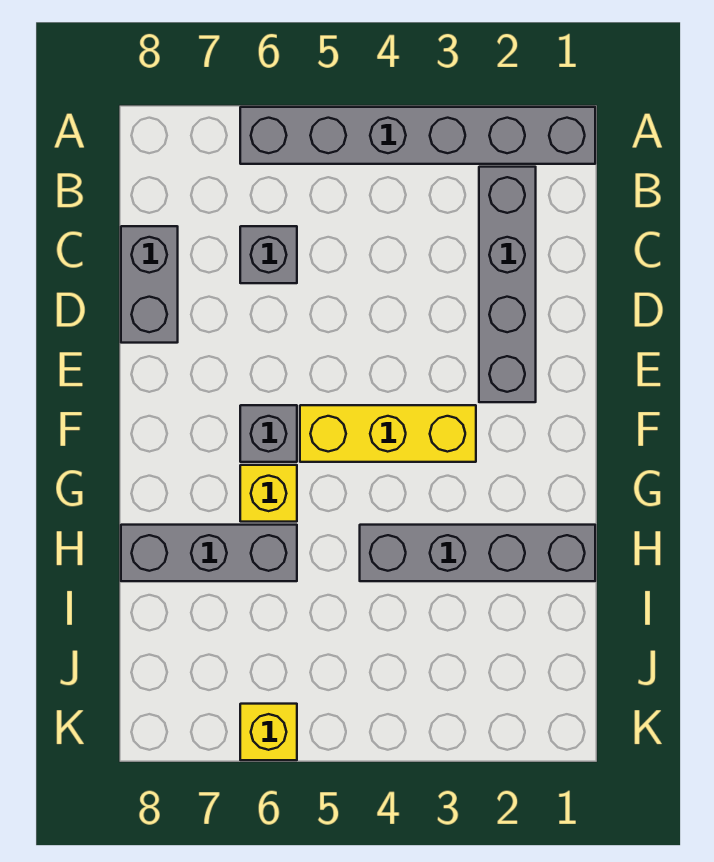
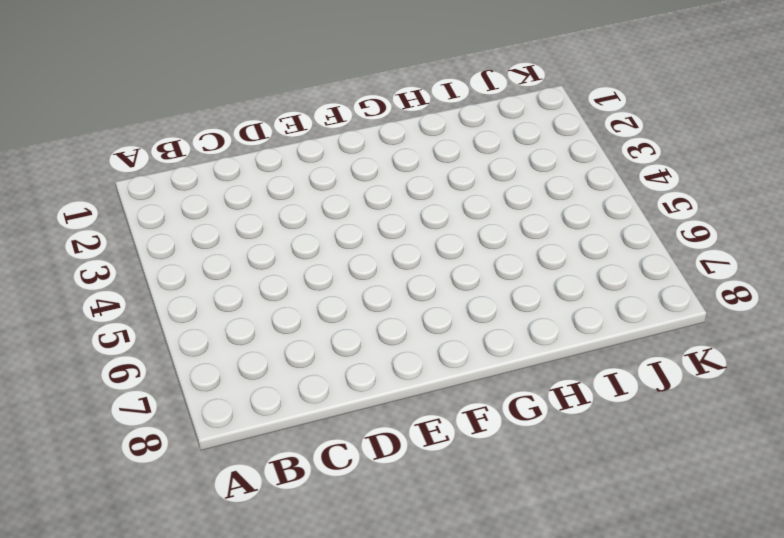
none -> grey brick A1:A6 level 1
none -> grey brick B2:E2 level 1

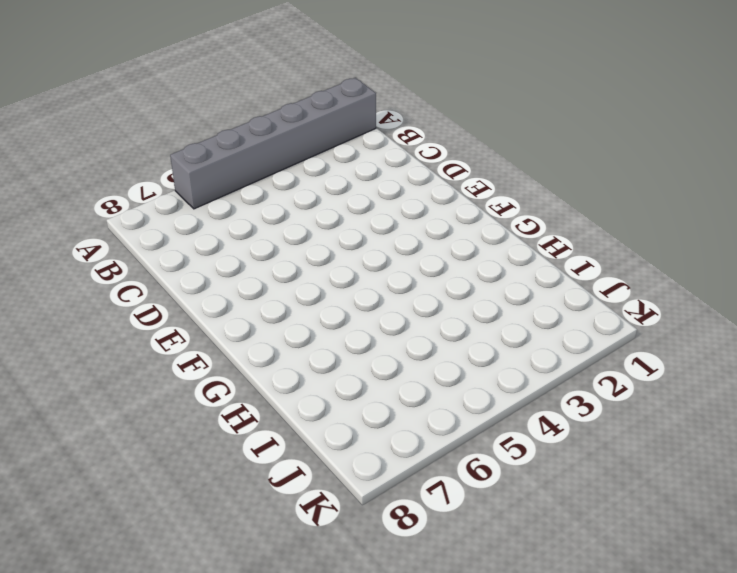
none -> grey brick B2:E2 level 1
none -> grey brick C6 level 1

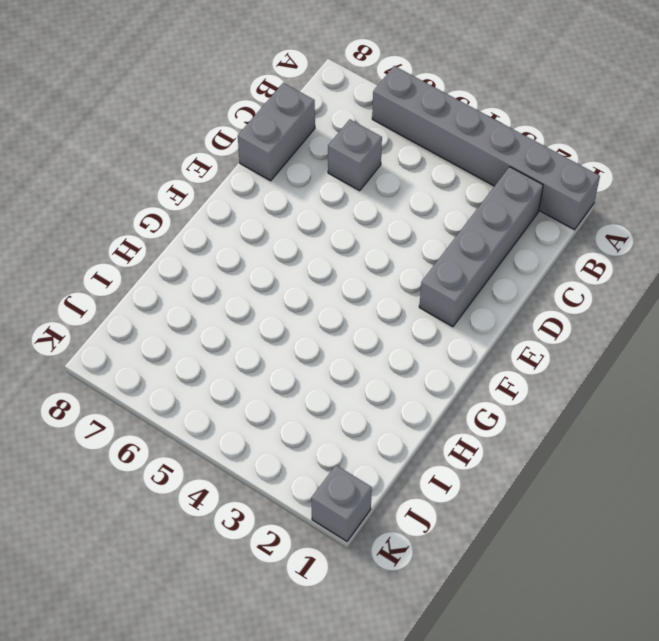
grey brick K1 level 1 -> grey brick F6 level 1
none -> yellow brick F3:F5 level 1
none -> yellow brick G6 level 1

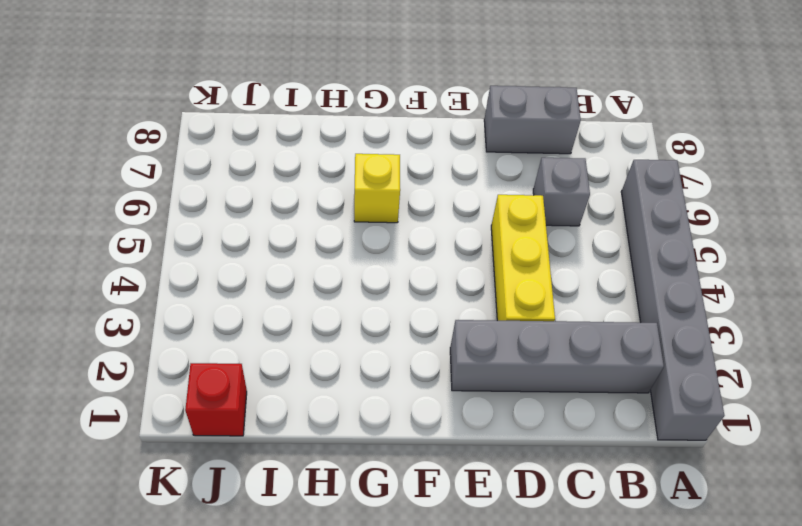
yellow brick D3:D5 level 1 -> yellow brick F3:F5 level 1
red brick J1 level 1 -> none
none -> grey brick F6 level 1
none -> grey brick H1:H4 level 1

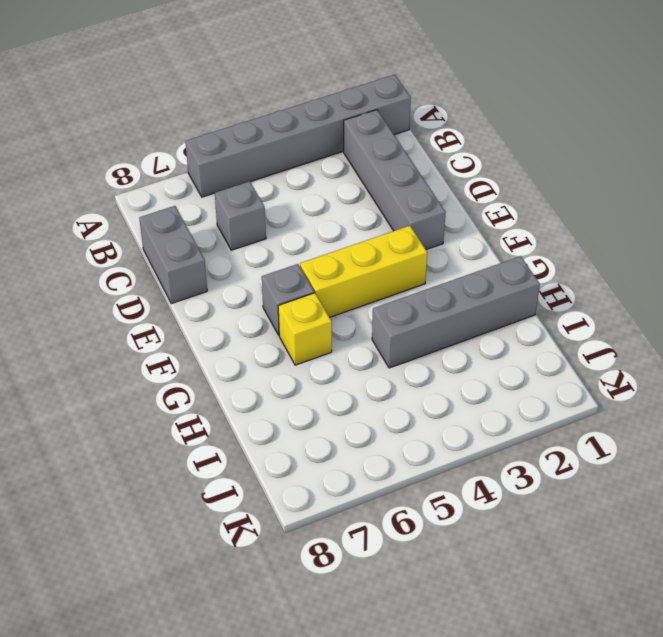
none -> grey brick H6:H8 level 1
none -> yellow brick K6 level 1

